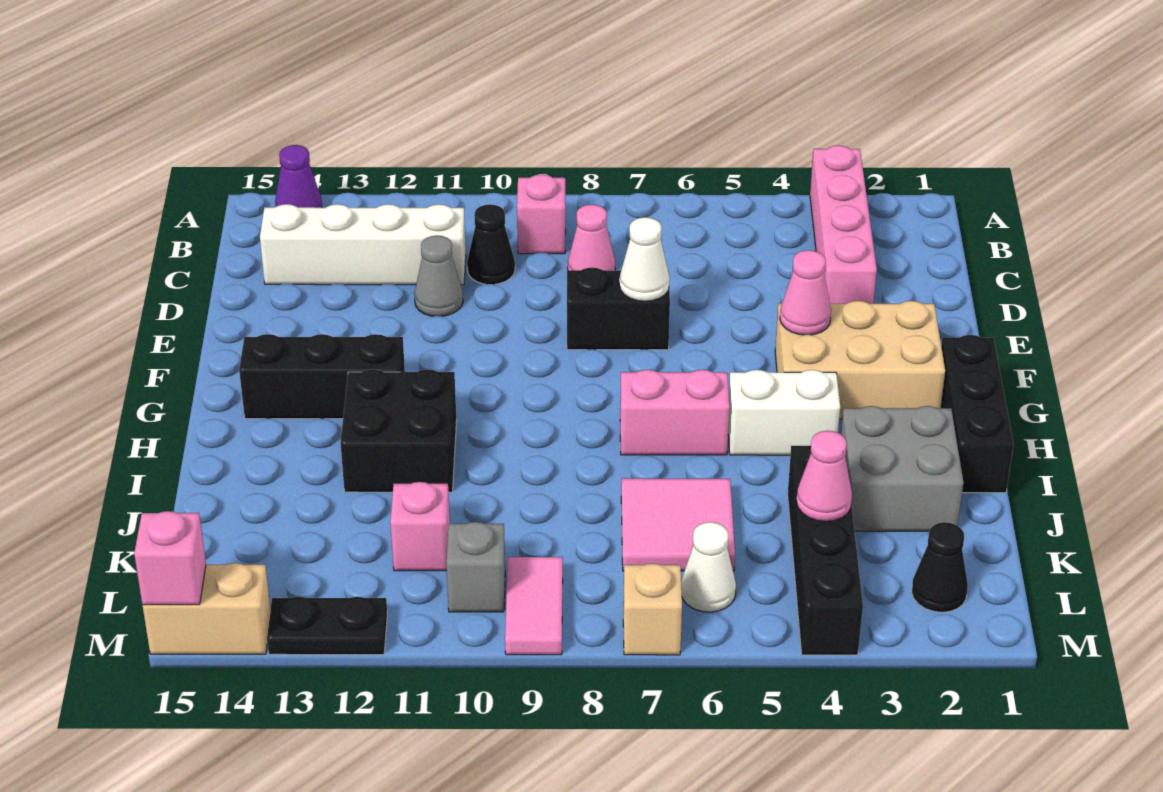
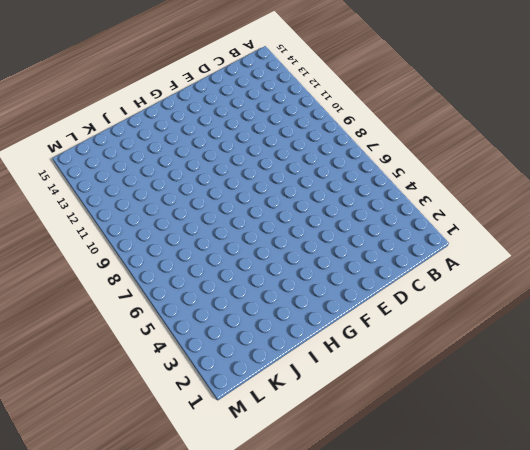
none -> pink brick A3:D3 level 1
none -> purple cone A14 level 1
none -> pink brick B9 level 1

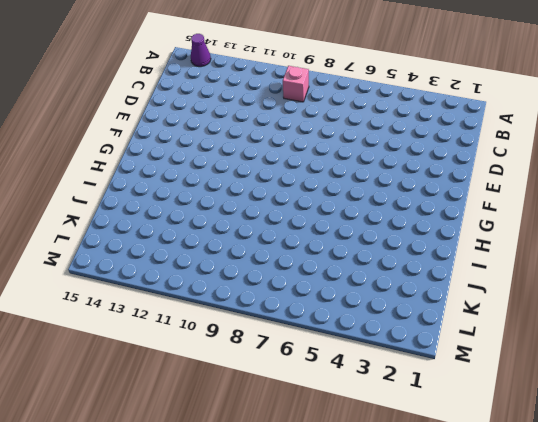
none -> pink brick A3:D3 level 1
none -> pink cone C8 level 1
none -> black cone C10 level 1

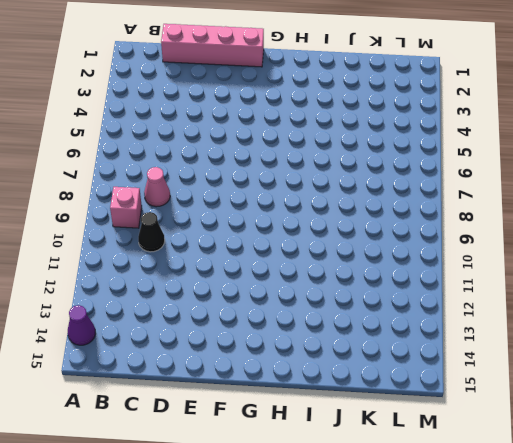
pink brick C1:F1 level 1 -> pink brick A3:D3 level 1
none -> white brick C11:C14 level 1
none -> grey cone D11 level 1
none -> black brick E7:E8 level 1

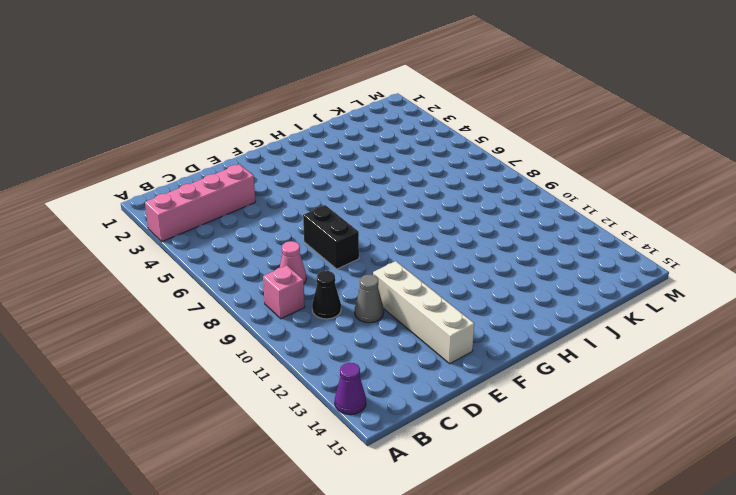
white brick E11:E14 level 1 -> white brick C11:C14 level 1
none -> tan brick F2:G4 level 1
none -> black brick G1:I1 level 1
none -> black brick G12:G14 level 1

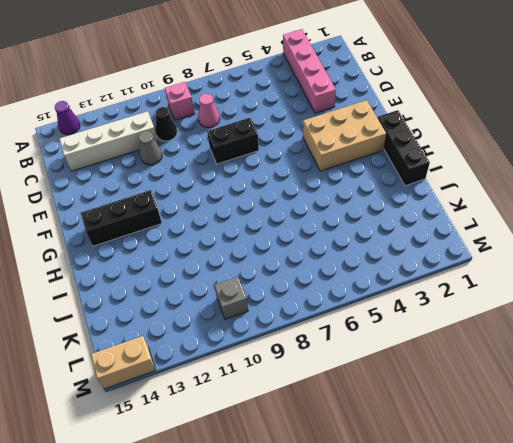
none -> white brick H4:H5 level 1
none -> pink brick H6:H7 level 1
none -> black brick H11:I12 level 1

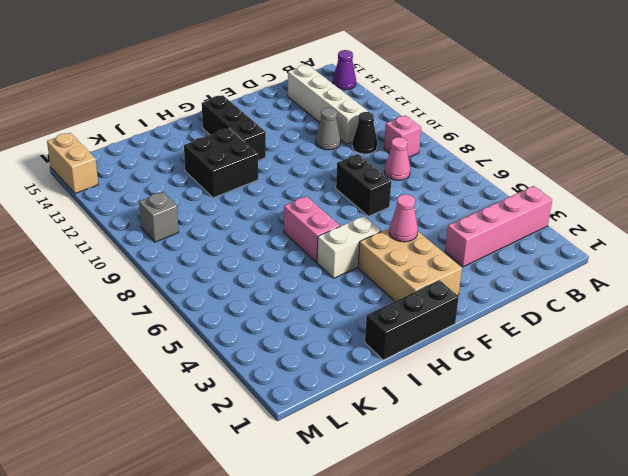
white brick G5:H5 level 1 -> white brick H4:H5 level 1
none -> grey brick I2:J3 level 1
none -> black brick J4:M4 level 1
none -> pink tile J6:K7 level 1

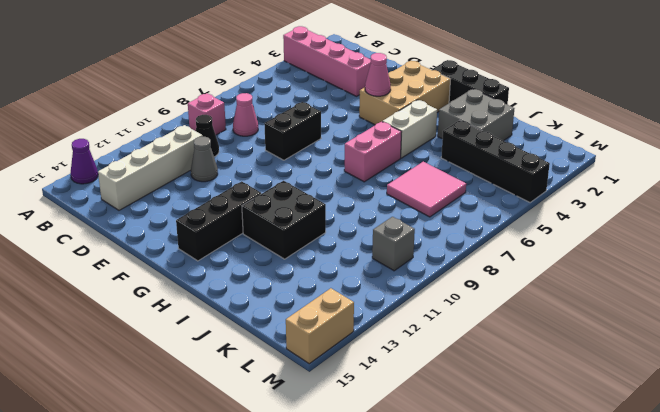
none -> pink brick K11 level 1
none -> black cone L2 level 1
none -> white cone L6 level 1

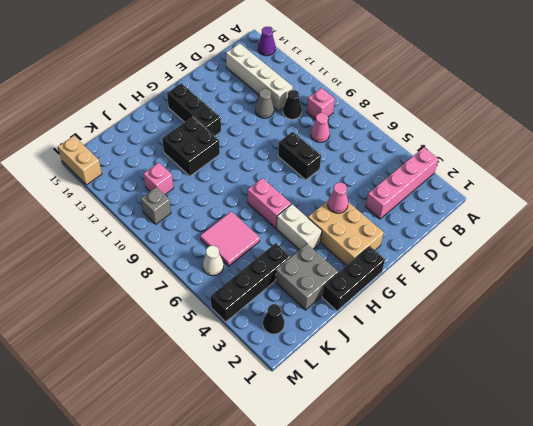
none -> pink tile L9:M9 level 1
none -> tan brick M7 level 1
none -> black plate M12:M13 level 1

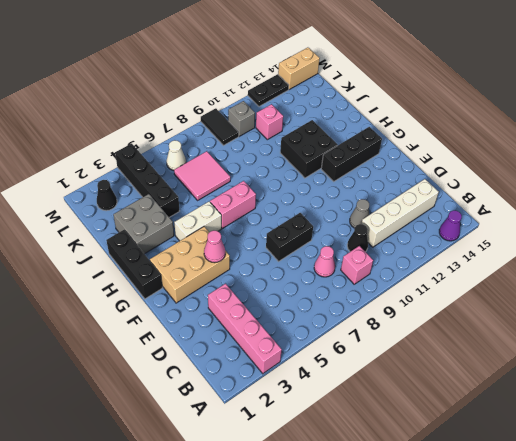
black tile L9:M9 level 1 -> pink tile L9:M9 level 1
none -> tan brick M7 level 1
none -> white cone E7 level 2
none -> pink cone K4 level 2

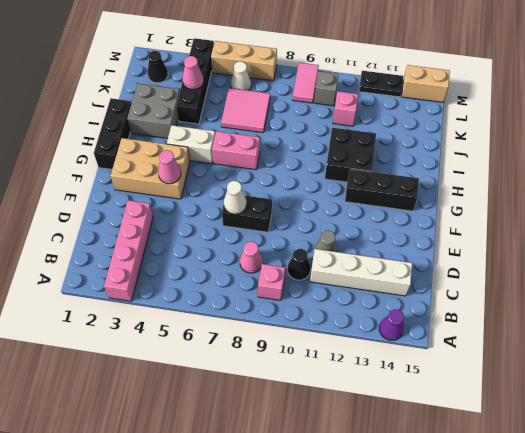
tan brick M5:M7 level 1 -> tan brick M7 level 1
none -> pink brick M15 level 2

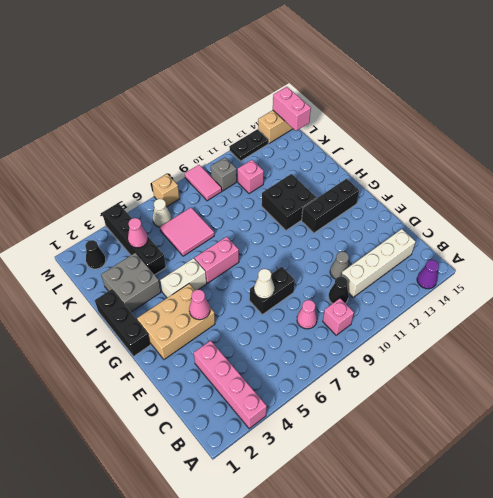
pink brick L15:M15 level 2 -> pink brick M15 level 2

